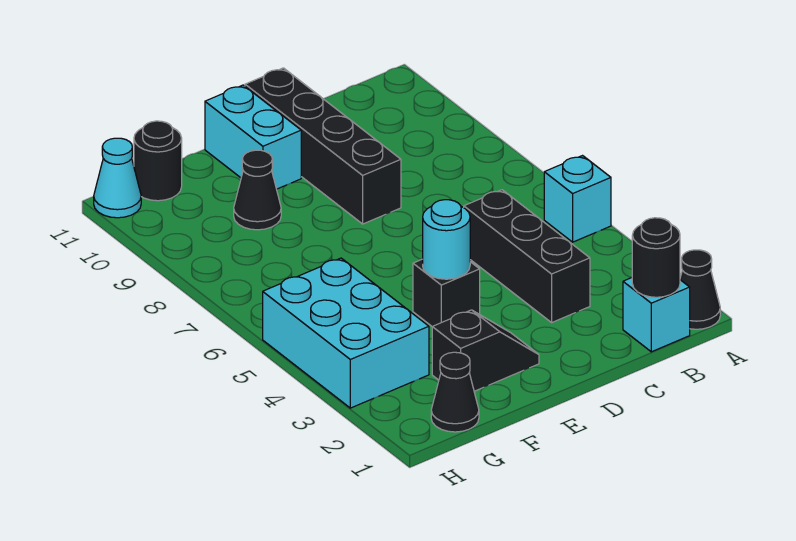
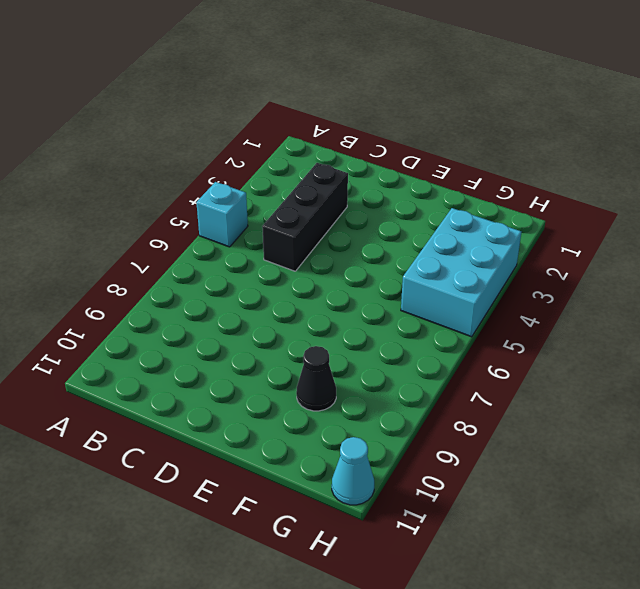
none -> black cone A1 level 1
none -> cyan brick B1 level 1
none -> black brick D8:D11 level 1

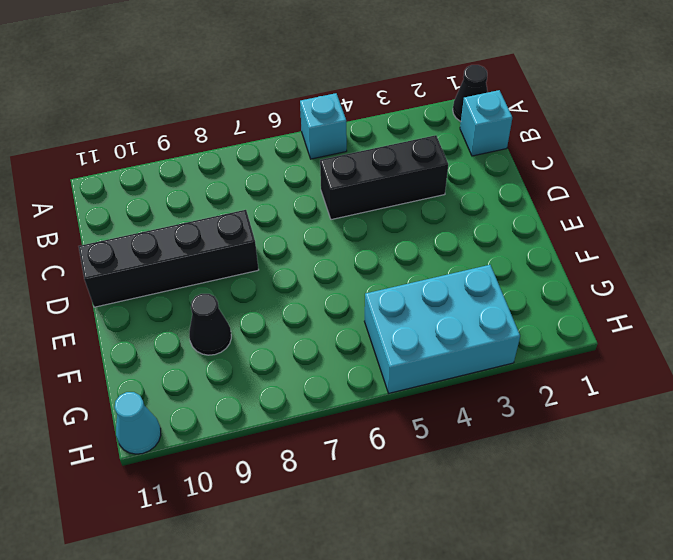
none -> black slope E2:F2 level 1 top F
none -> black brick E4 level 1
none -> cyan brick E10:E11 level 1

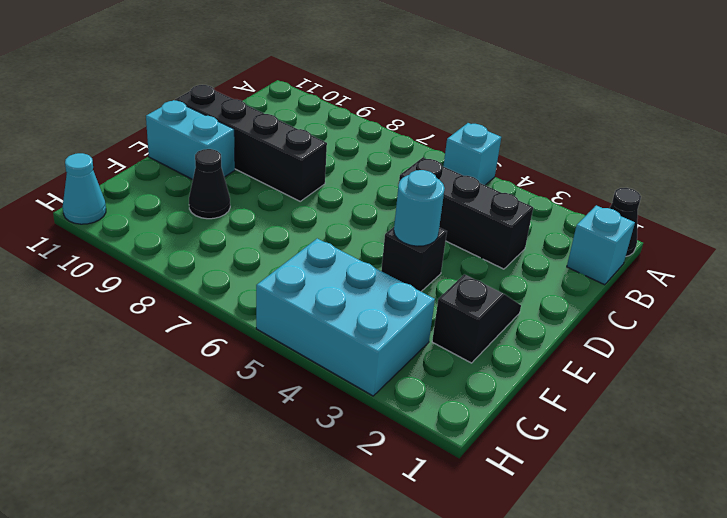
none -> black cone G1 level 1
none -> black round brick G11 level 1
none -> black round brick B1 level 2

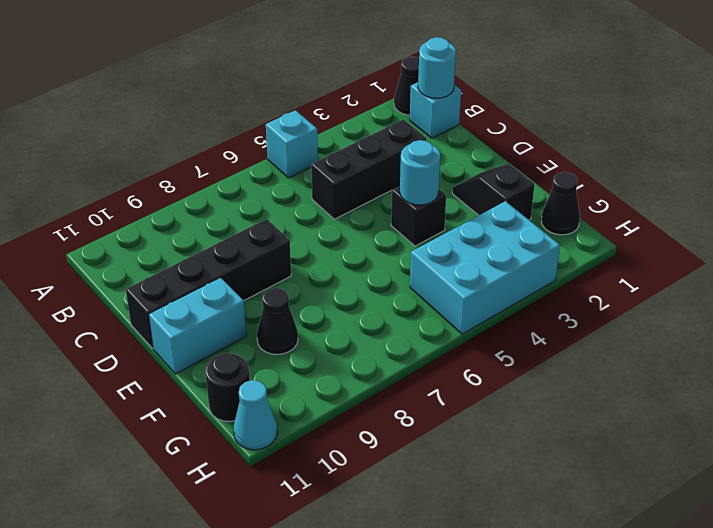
cyan round brick B1 level 2 -> black round brick B1 level 2

